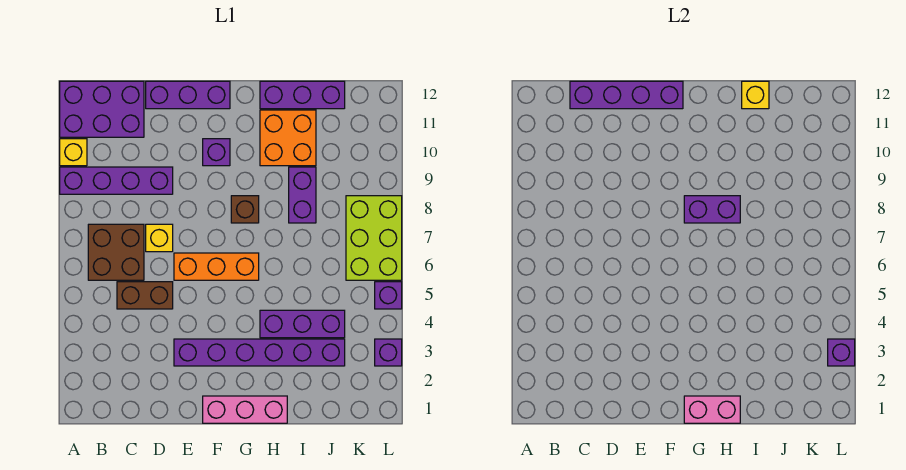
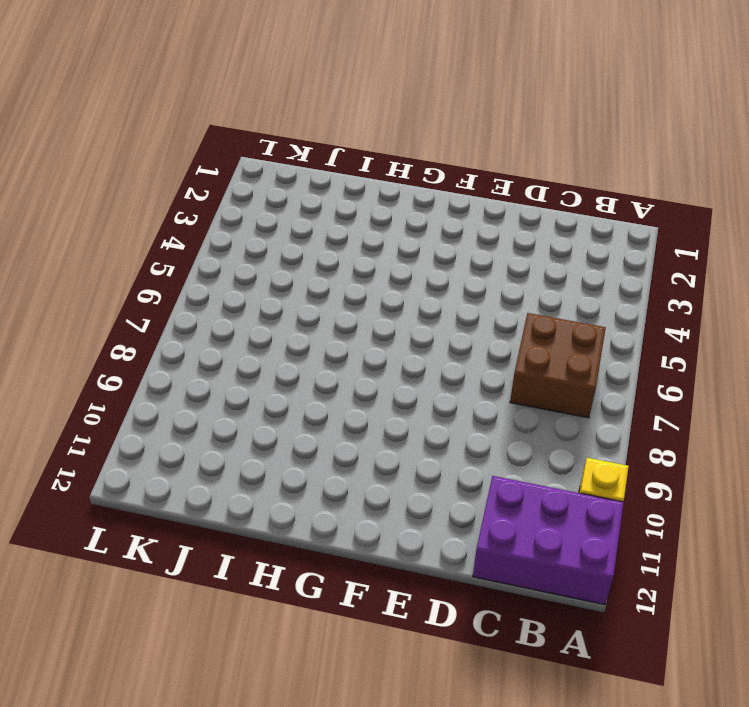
none -> purple brick A9:D9 level 1
none -> brown brick C5:D5 level 1
none -> yellow brick D7 level 1

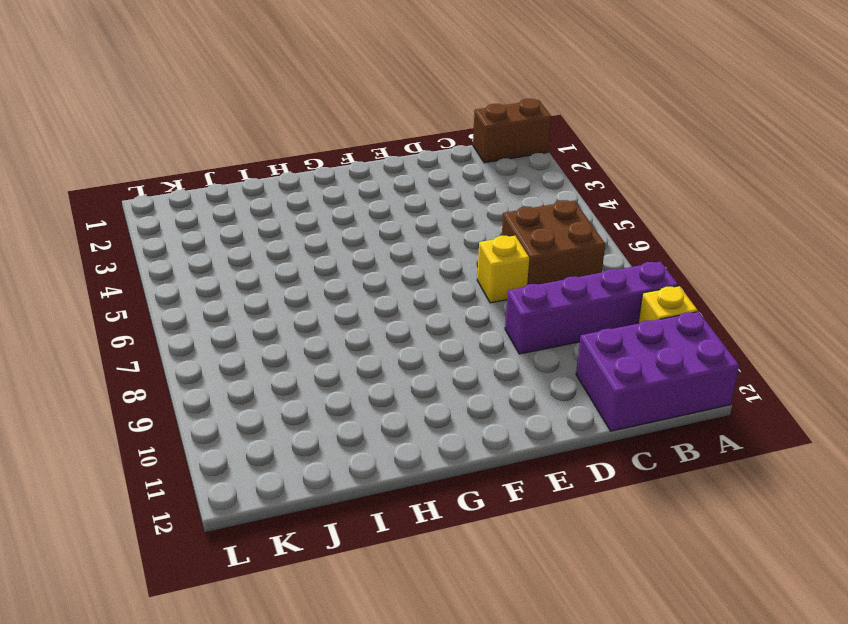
brown brick A1:B1 level 1 -> brown brick C5:D5 level 1
none -> purple brick D12:F12 level 1
none -> purple brick E3:J3 level 1
none -> orange brick E6:G6 level 1

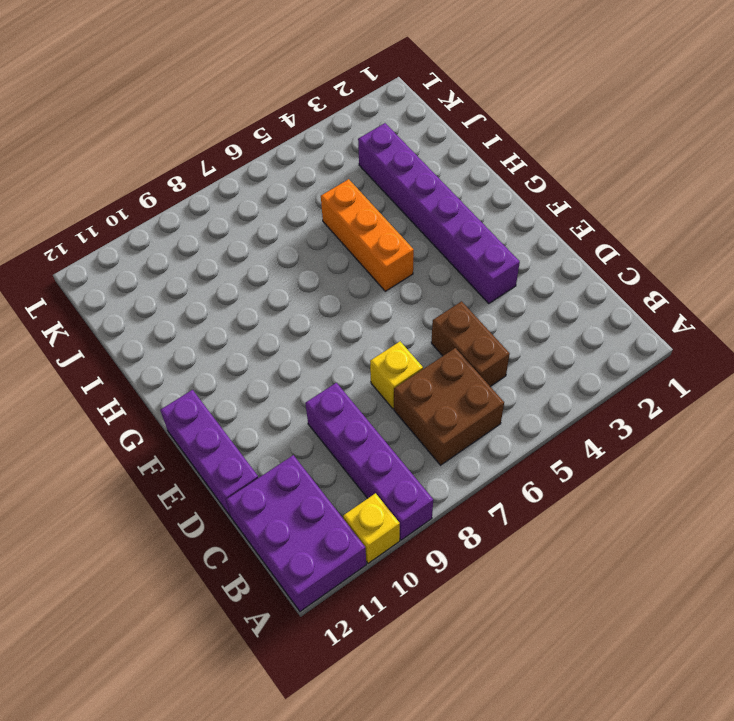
orange brick G5:I5 level 1 -> orange brick E6:G6 level 1
none -> pink brick F1:H1 level 1
none -> purple brick F10 level 1
none -> brown brick G8 level 1

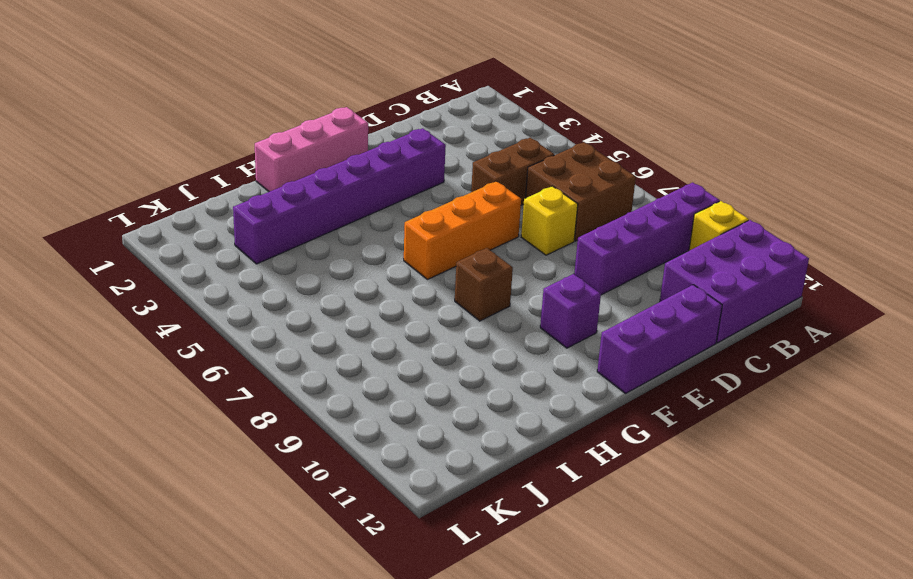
none -> purple brick H4:J4 level 1
none -> orange brick H10:I11 level 1
none -> purple brick H12:J12 level 1

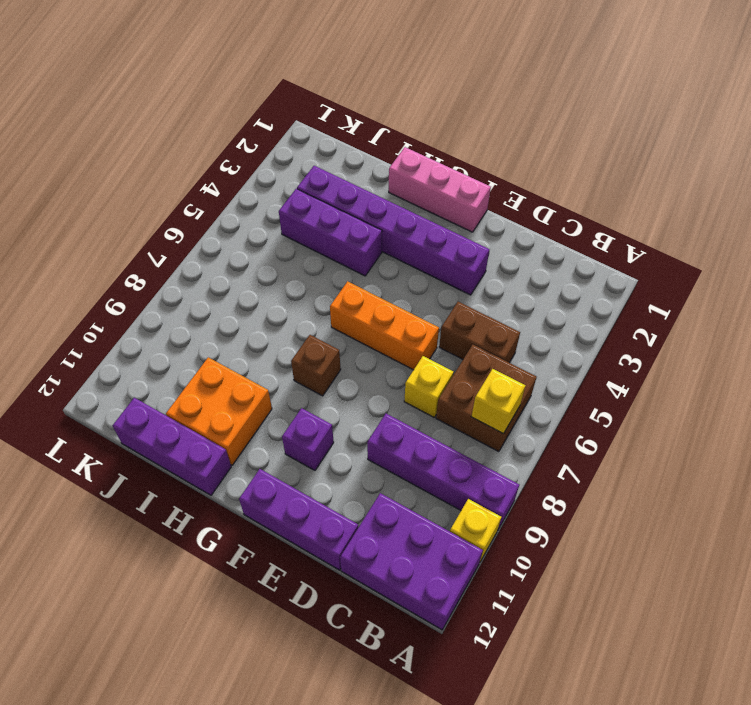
yellow brick B7 level 2 -> yellow brick I12 level 2
none -> purple brick I8:I9 level 1
none -> lime brick K6:L8 level 1
none -> purple brick L3 level 1

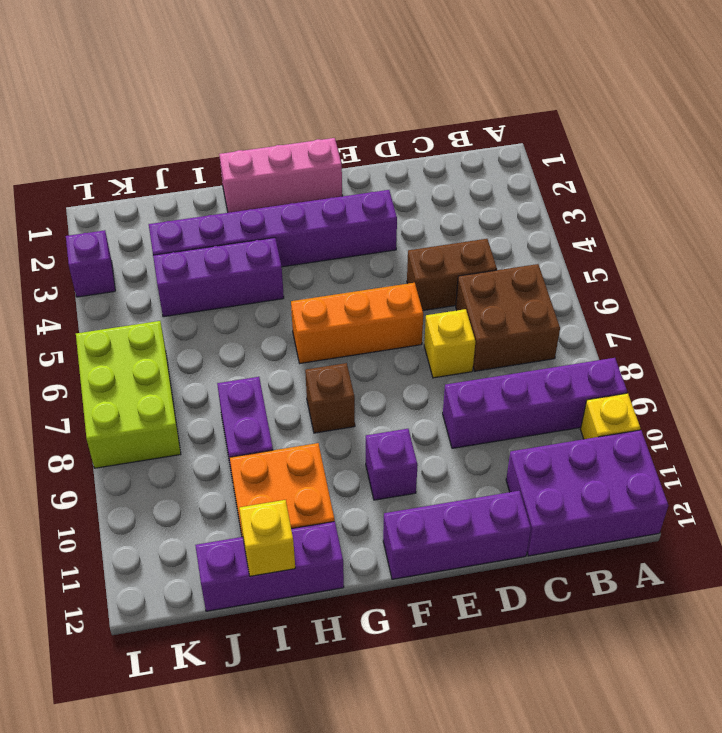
none -> purple brick L5 level 1
none -> purple brick C12:F12 level 2
none -> pink brick G1:H1 level 2

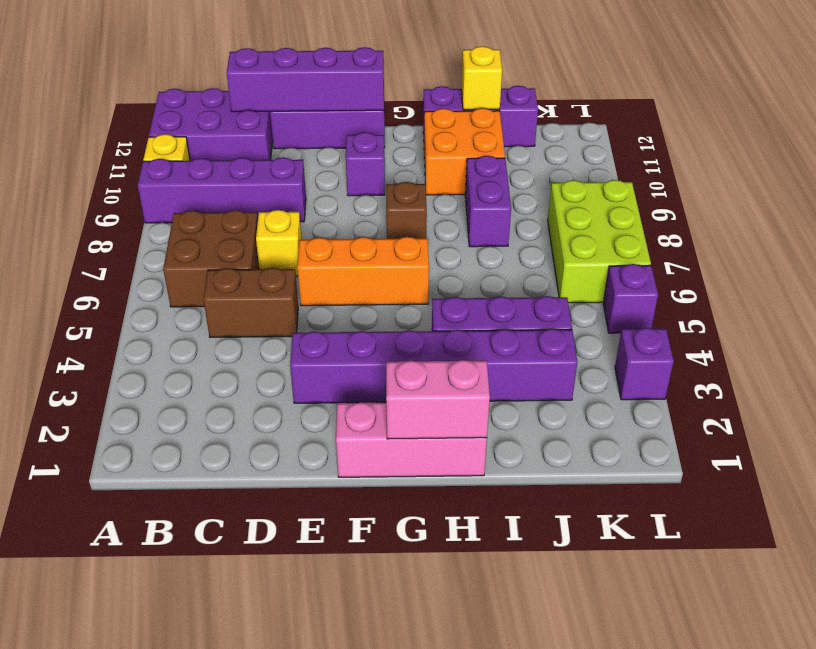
none -> purple brick G8:H8 level 2
none -> purple brick L3 level 2

